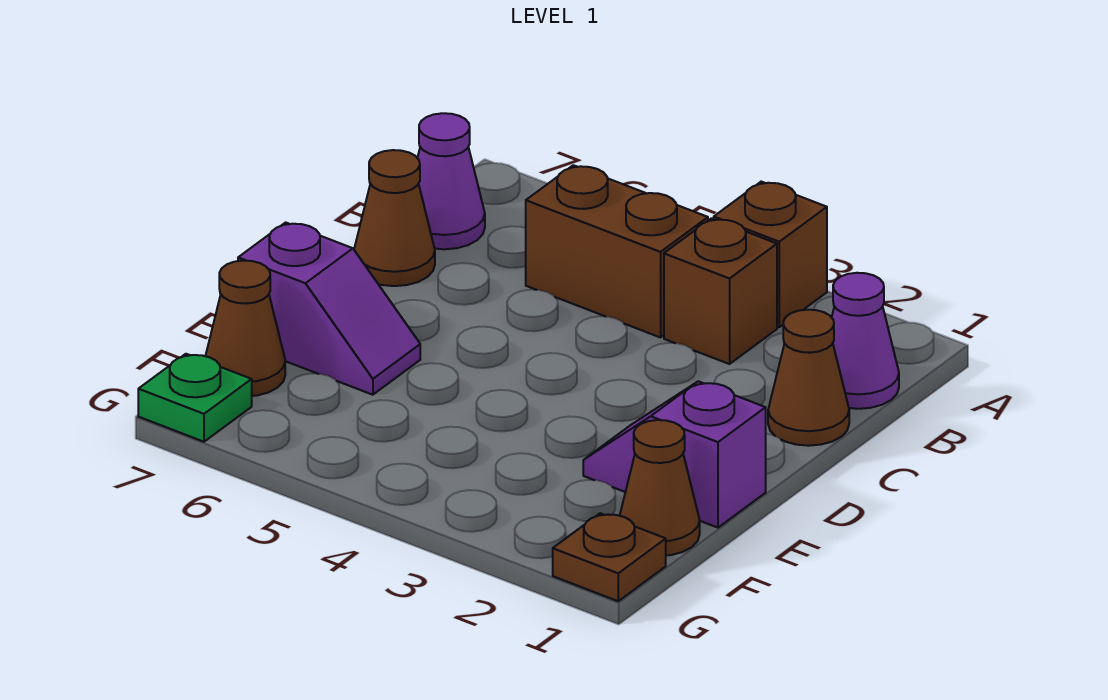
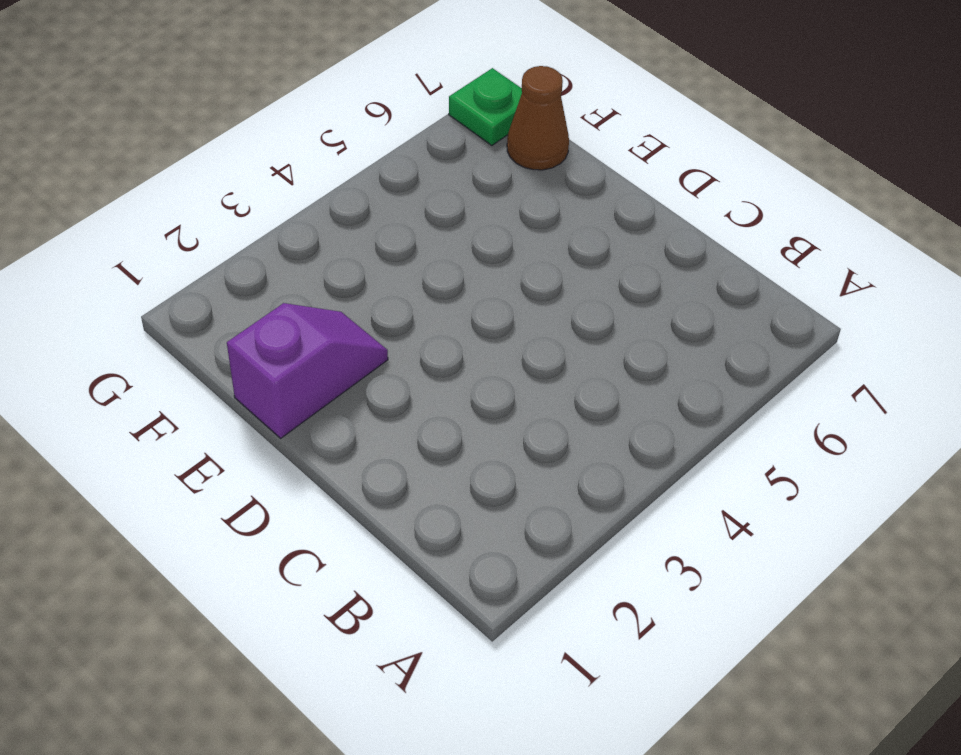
none -> brown brick A3 level 1
none -> purple cone B1 level 1
none -> brown brick B3 level 1

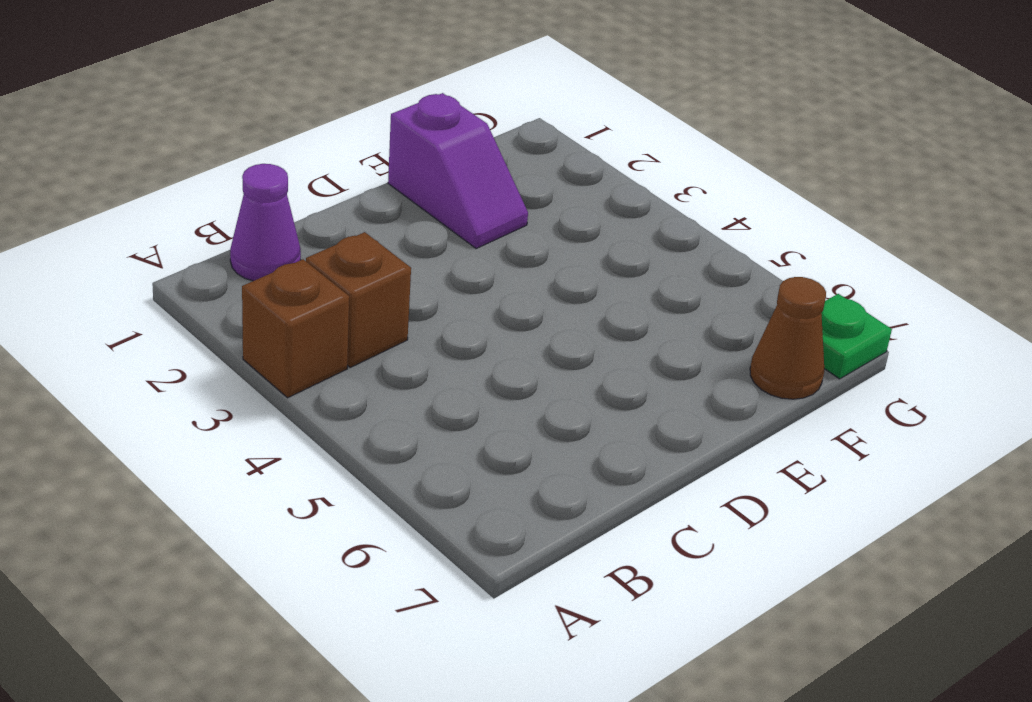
none -> brown brick B4:B5 level 1
none -> purple cone B7 level 1
none -> brown cone C1 level 1

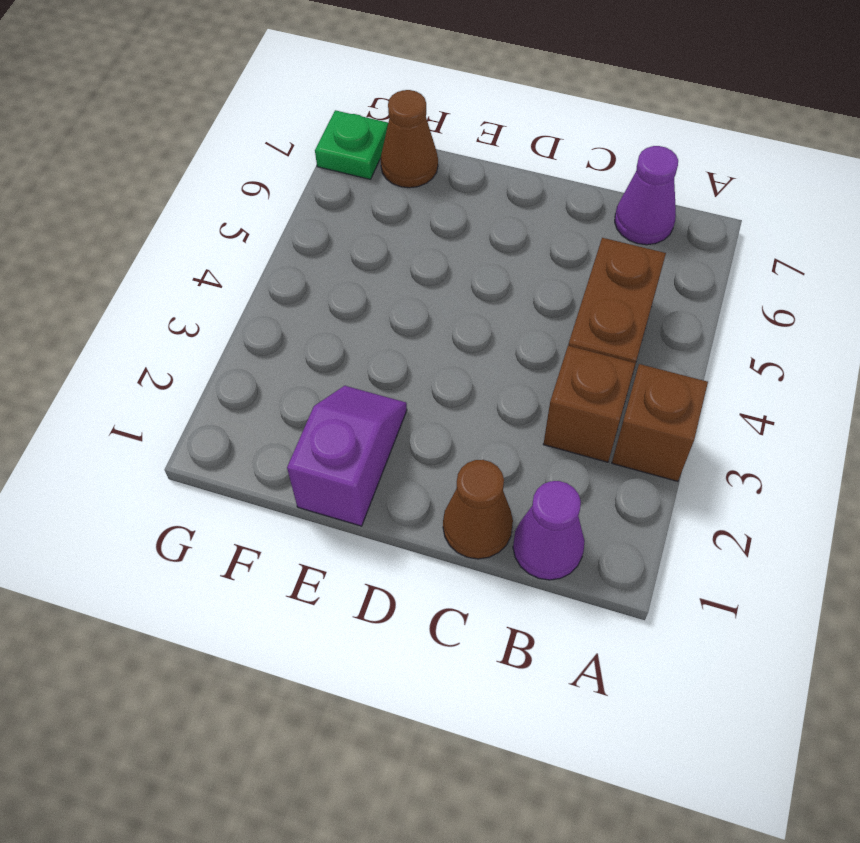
none -> brown cone C7 level 1
none -> purple slope E6:E7 level 1 top 7
none -> brown cone F1 level 1

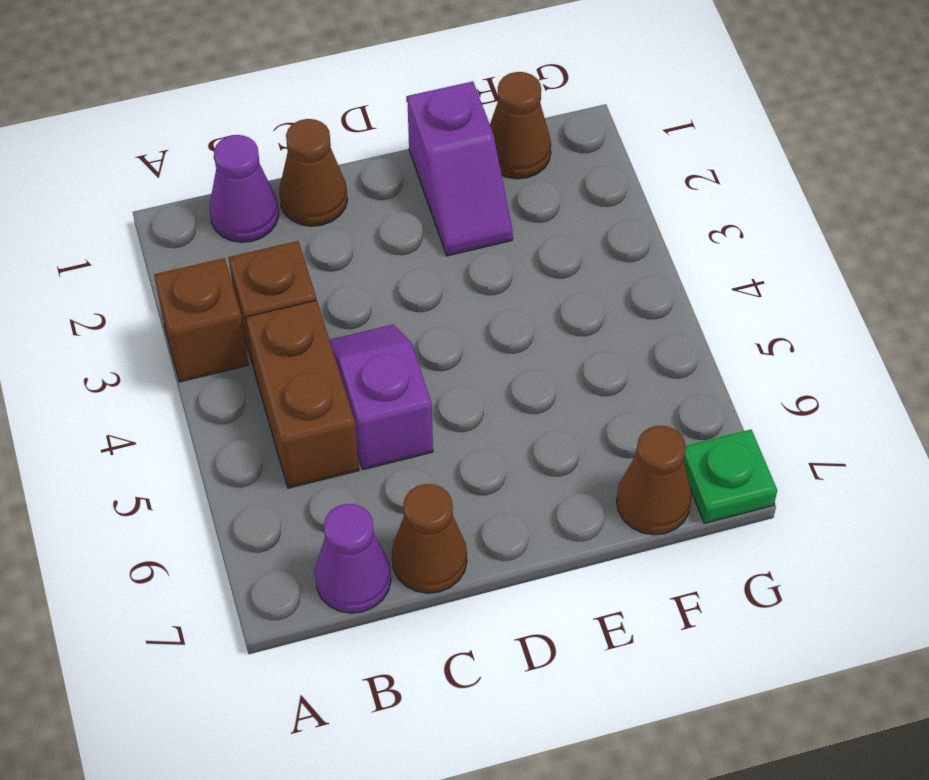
purple slope C4:C5 level 1 top 5 -> purple slope E6:E7 level 1 top 7
none -> brown plate G1 level 1

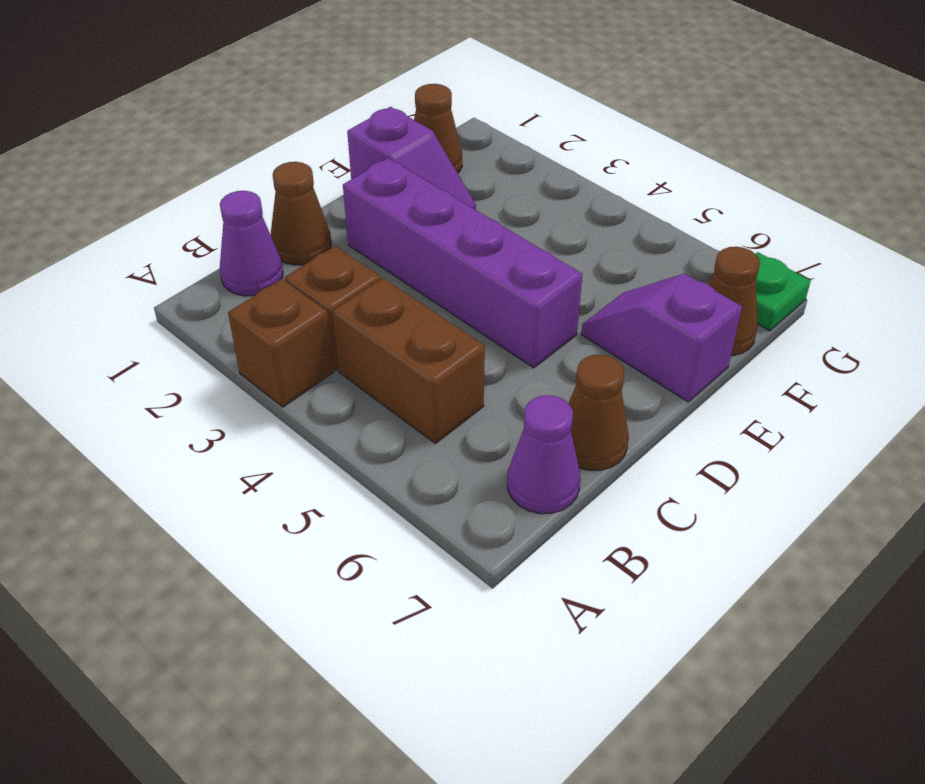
purple brick D2:D5 level 1 -> none
none -> brown plate G1 level 1

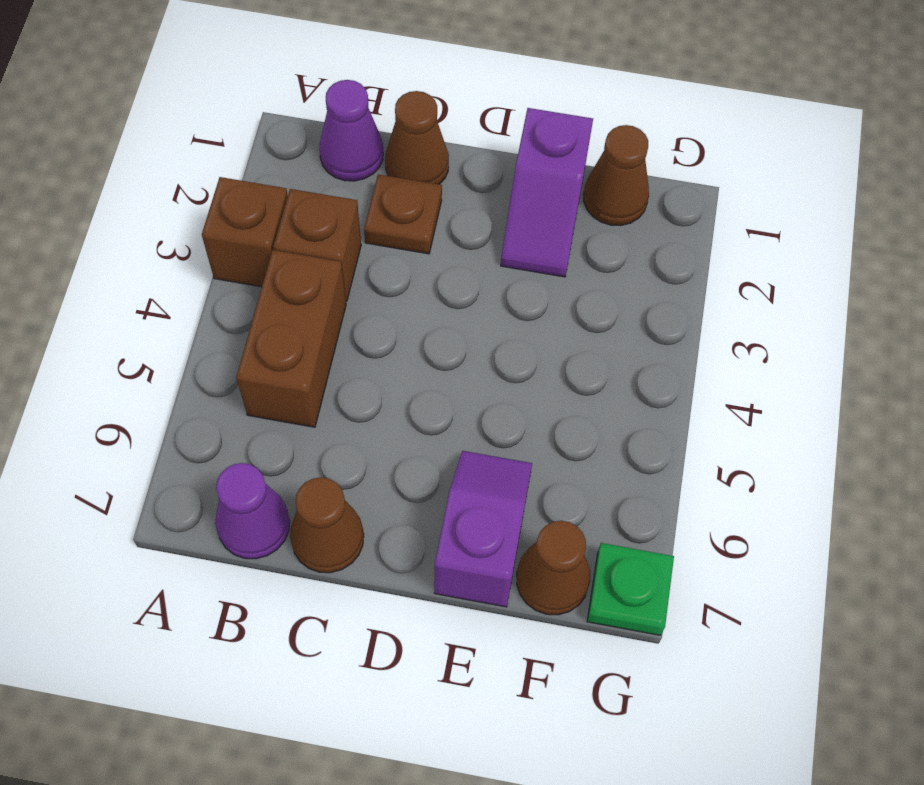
brown plate C2 level 1 -> brown plate G1 level 1

